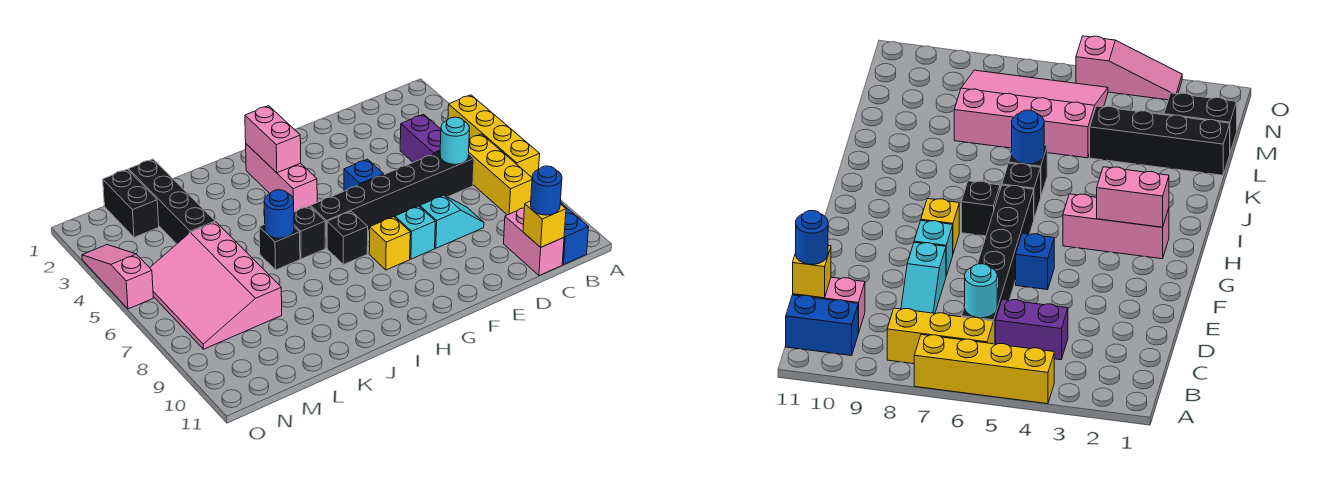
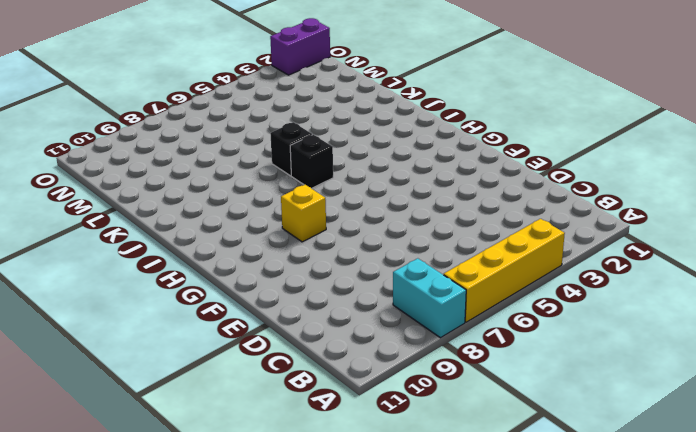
cyan brick A8:B8 level 1 -> yellow brick B6:B8 level 1
purple brick O1:O2 level 1 -> purple brick C4:C5 level 1
none -> blue brick B10:B11 level 1
none -> black brick C6:H6 level 1
none -> pink brick C10:C11 level 1

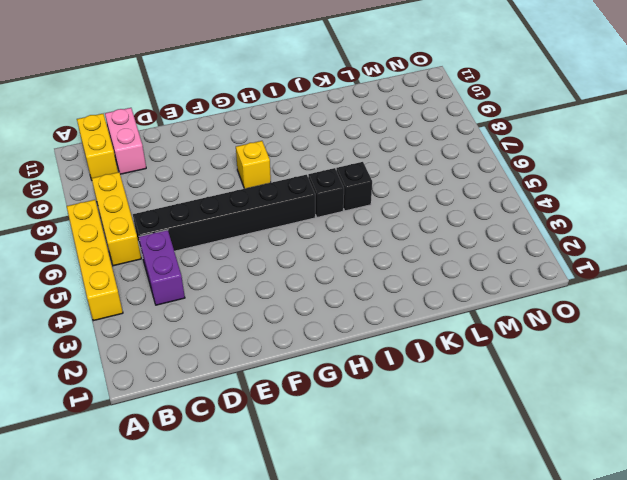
yellow brick B10:B11 level 1 -> blue brick B10:B11 level 1
none -> cyan slope D8:E8 level 1 top E
none -> blue brick F5 level 1
none -> cyan brick F8 level 1

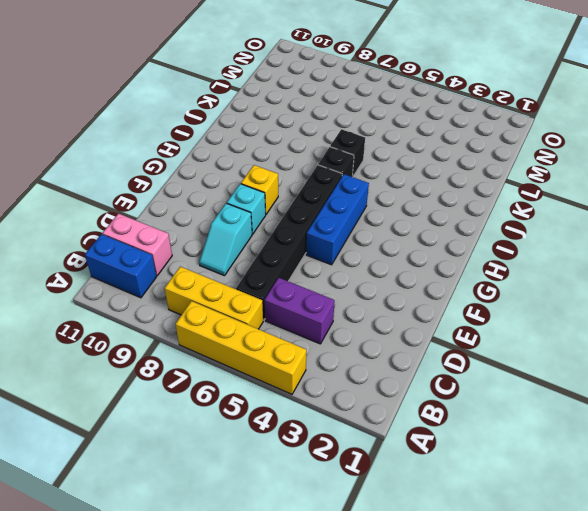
blue brick F5:H5 level 1 -> blue brick F5 level 1
none -> pink brick H2:H4 level 1
none -> black brick H7 level 1
none -> black brick L1:L4 level 1

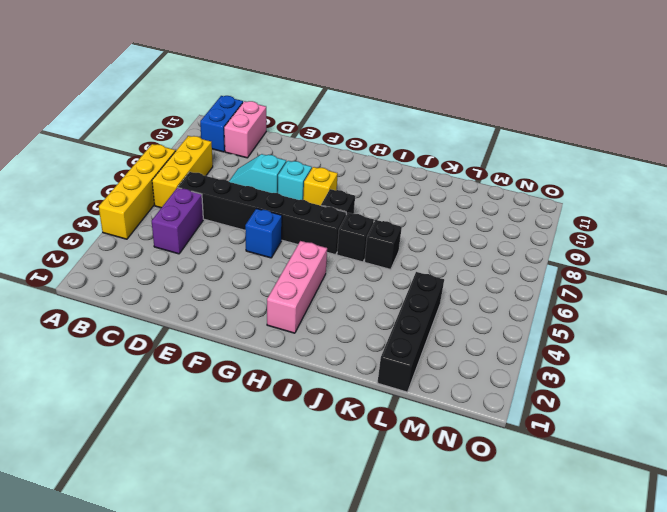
none -> pink slope L5:N8 level 1 top L
none -> black brick M1:M2 level 1
none -> pink slope O3:O5 level 1 top 5

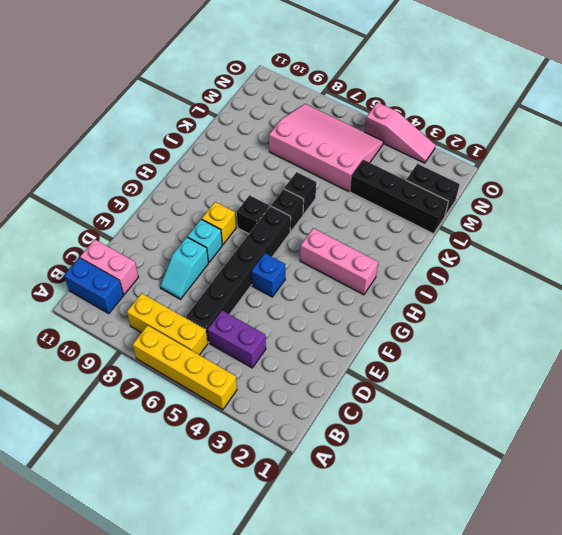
none -> cyan round brick C6 level 2
none -> yellow brick C11 level 2
none -> pink brick H2:H3 level 2

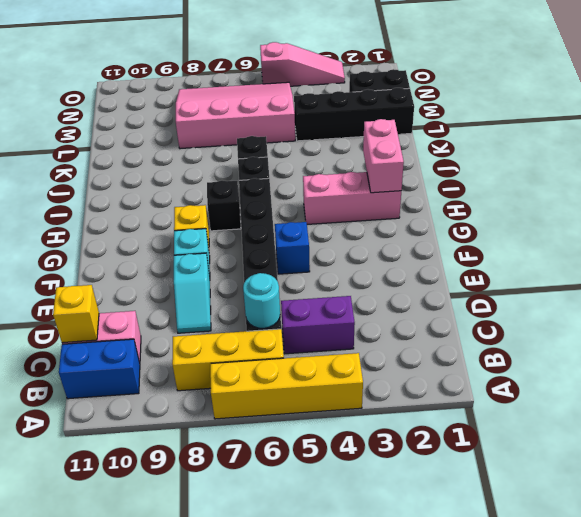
pink brick H2:I2 level 2 -> pink brick H2:H3 level 2
none -> blue round brick J6 level 2
none -> blue round brick C11 level 3

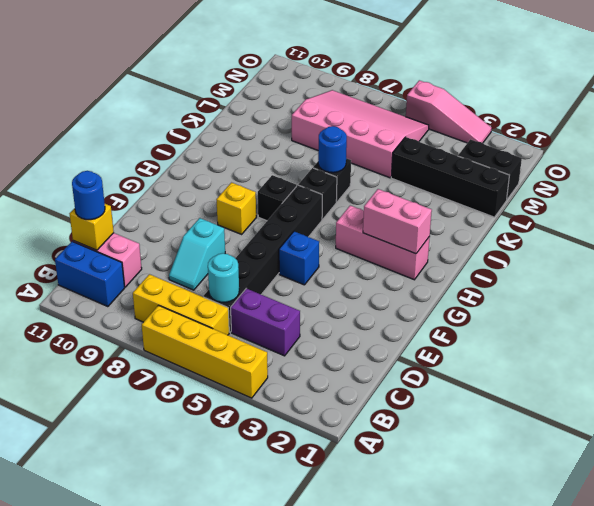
none -> cyan brick F8 level 1

